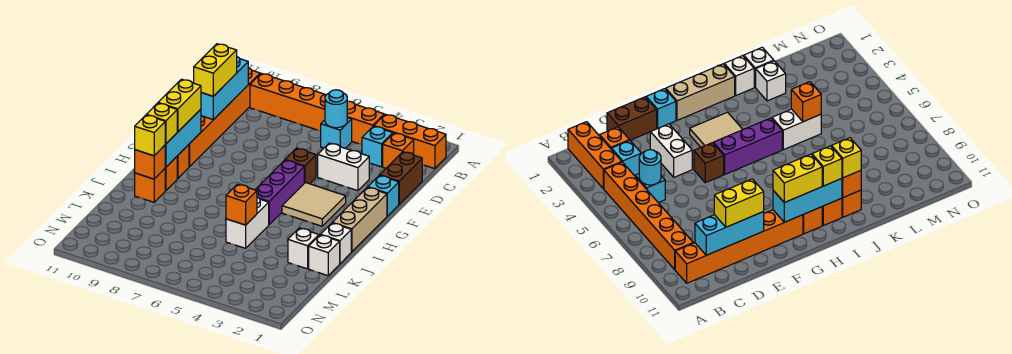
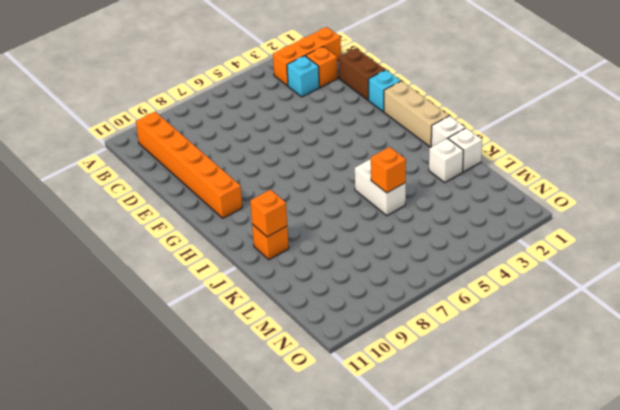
none -> orange brick B4:B9 level 1
none -> cyan brick C5 level 1
none -> white brick E3:E4 level 1

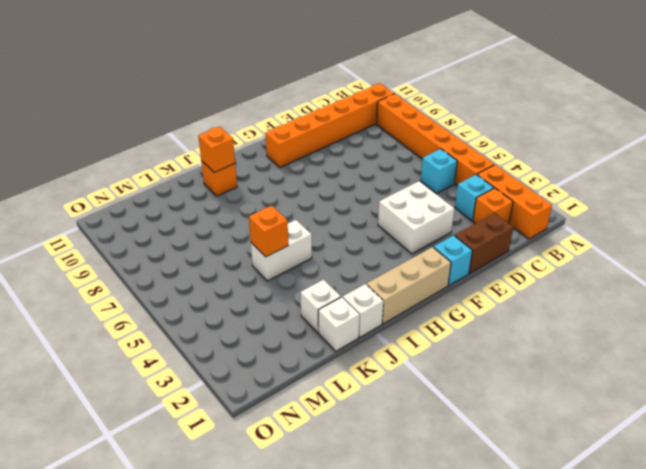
white brick E3:F4 level 1 -> white brick E3:E4 level 1
none -> brown brick F5 level 1
none -> tan tile G3:H4 level 1
none -> purple brick G5:I5 level 1

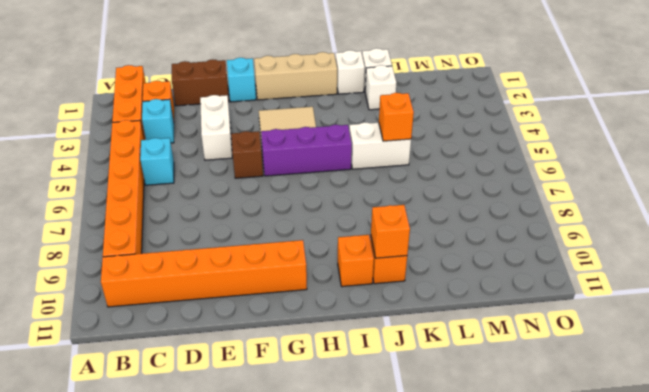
none -> orange brick H10 level 1
none -> cyan round brick C5 level 2
none -> cyan brick C10:E10 level 2

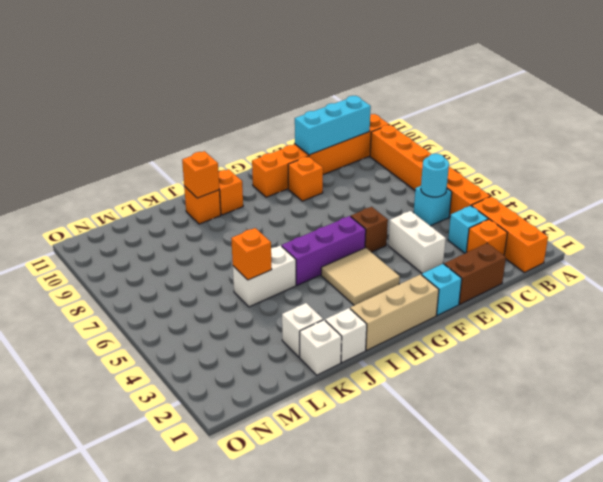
orange brick F9 level 1 -> orange brick H10 level 1
none -> cyan brick G10:I10 level 2
none -> yellow brick D10:E10 level 3
none -> yellow brick G10:H10 level 3

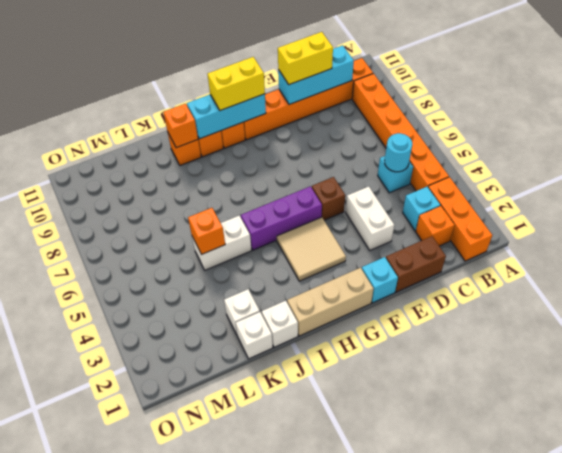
none -> yellow brick I10 level 3
none -> yellow brick J10 level 3

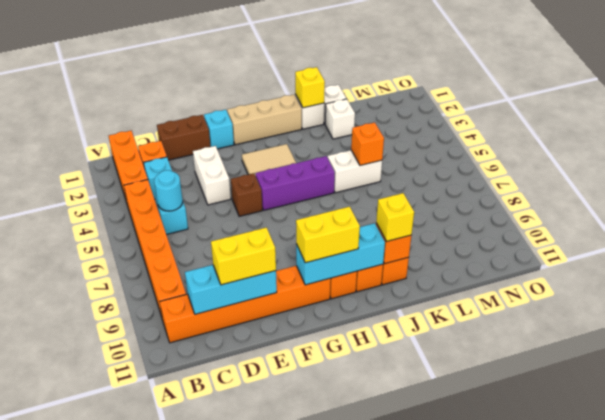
yellow brick J1 level 2 -> yellow brick I10 level 3

